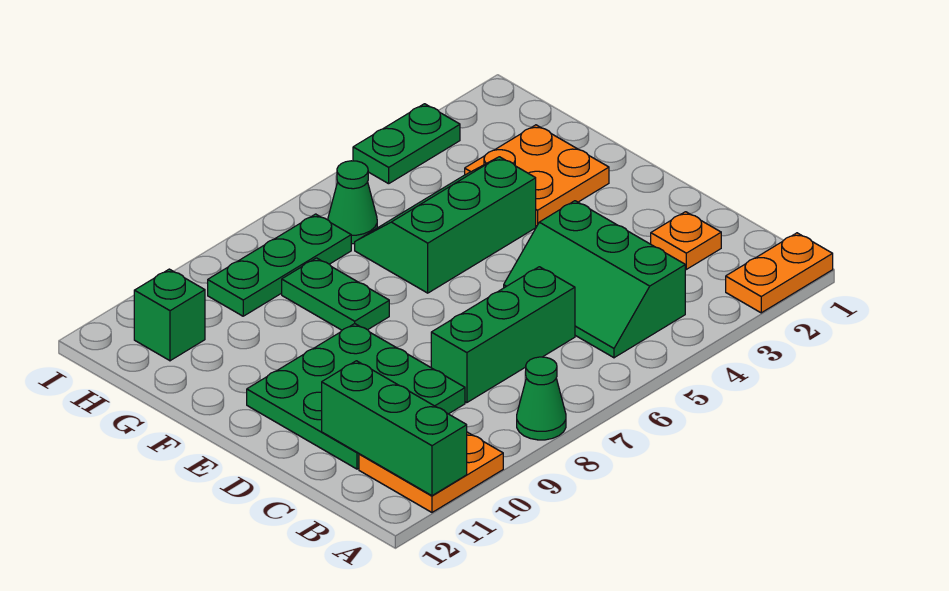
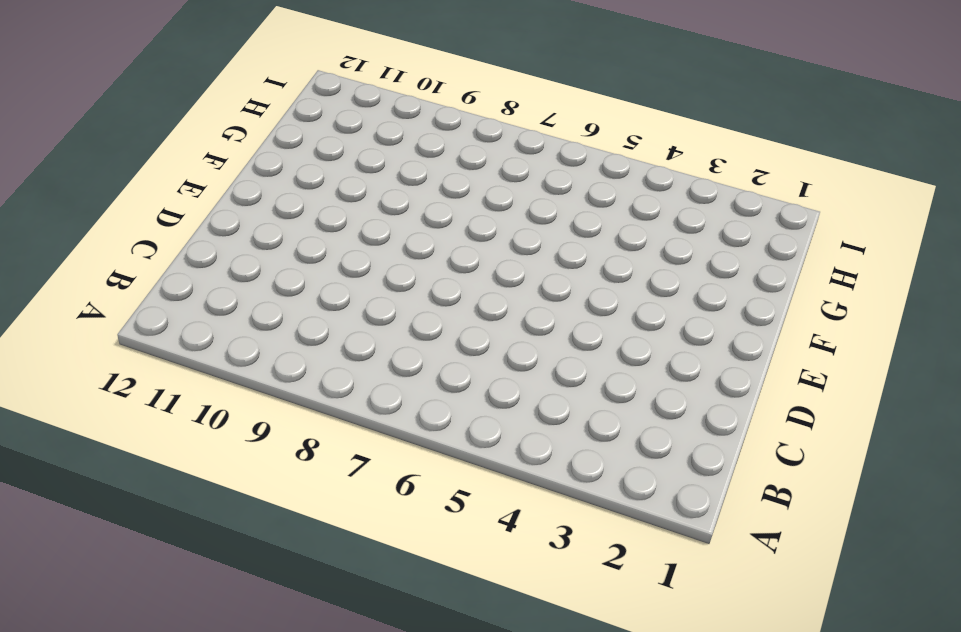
none -> orange plate A1:A2 level 1
none -> green cone A8 level 1
none -> orange plate A10:B11 level 1

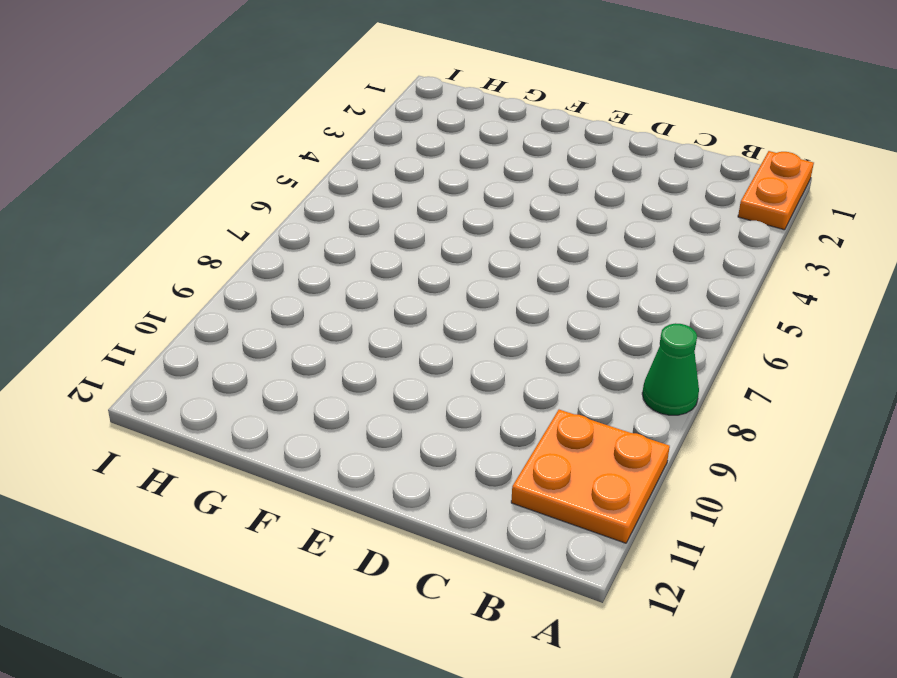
none -> green slope B4:D5 level 1 top 4
none -> orange plate C2 level 1
none -> green brick C6:C8 level 1

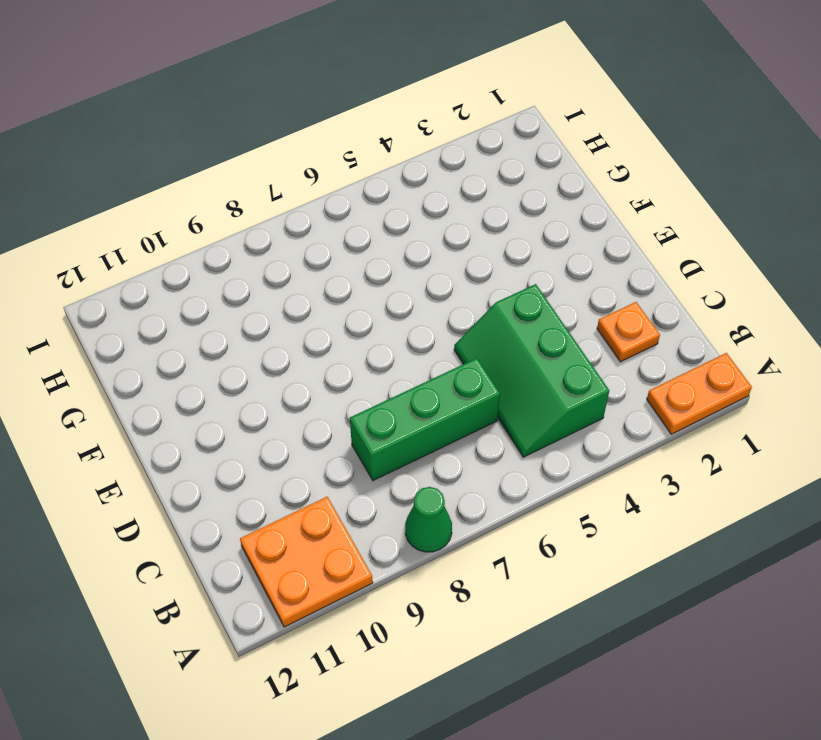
none -> green plate C9:E11 level 1
none -> orange plate F2:G3 level 1
none -> green slope F4:G6 level 1 top F

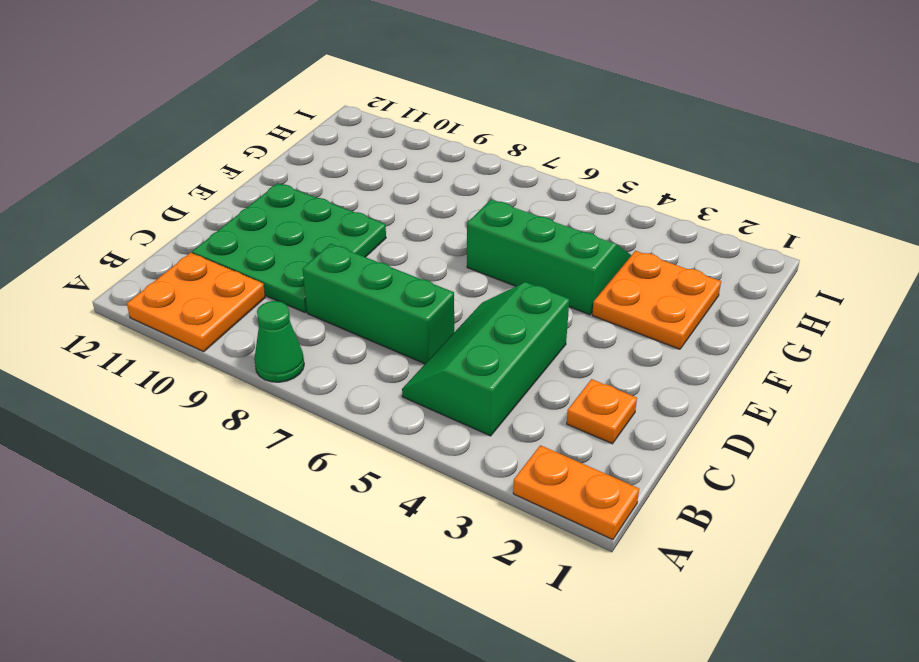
none -> green plate F8:G8 level 1
none -> green cone H6 level 1
none -> green plate H7:H9 level 1

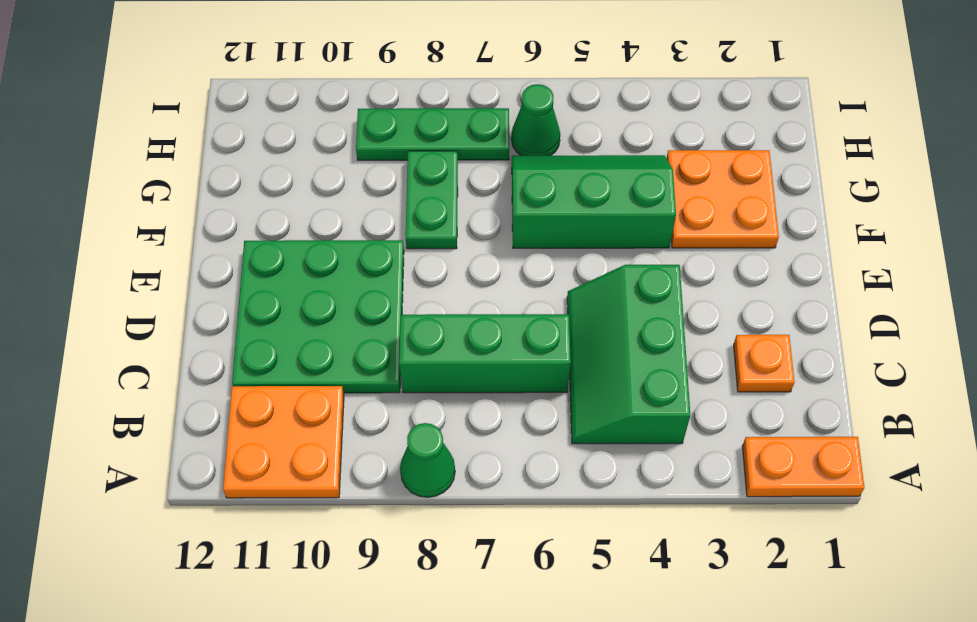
none -> green brick H11 level 1
none -> green plate I3:I4 level 1
none -> green brick A11:C11 level 2

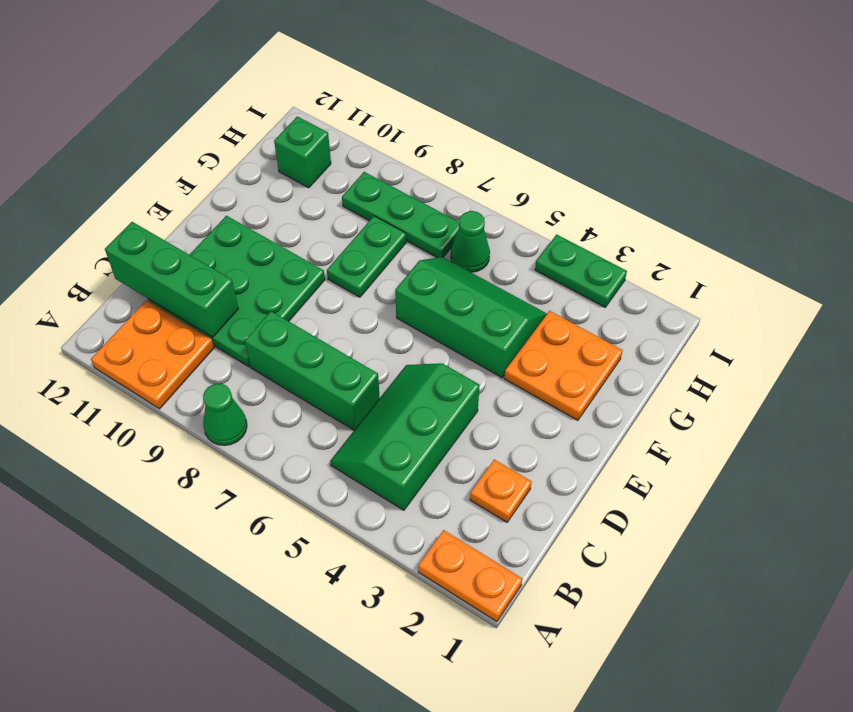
green brick C10:C12 level 2 -> green brick A11:C11 level 2

